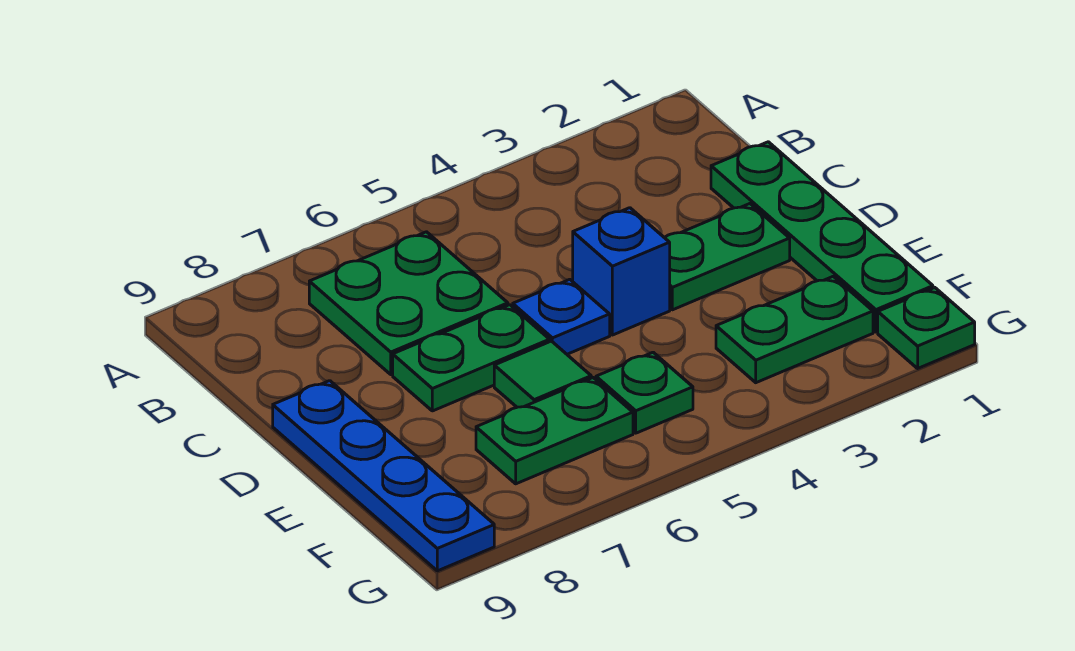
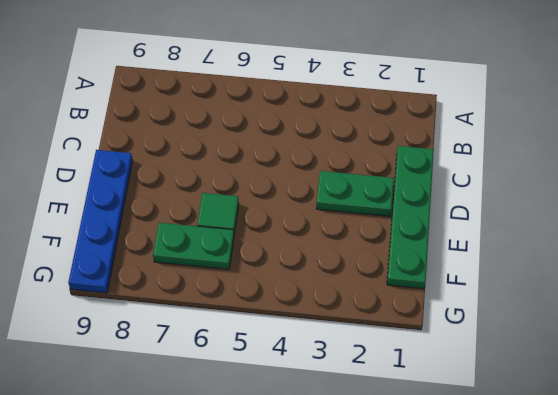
none -> green plate B6:C7 level 1
none -> blue brick D4 level 1
none -> blue plate D5 level 1

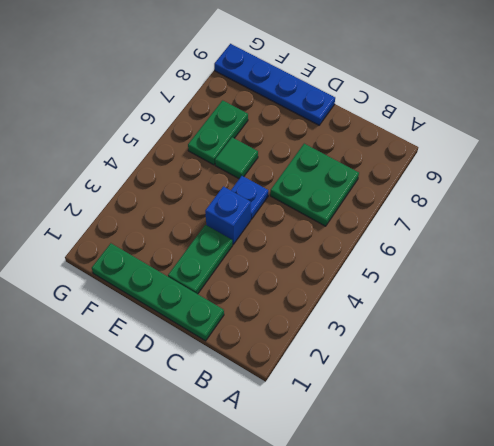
none -> green plate D6:D7 level 1
none -> green plate F2:F3 level 1
none -> green plate F5 level 1

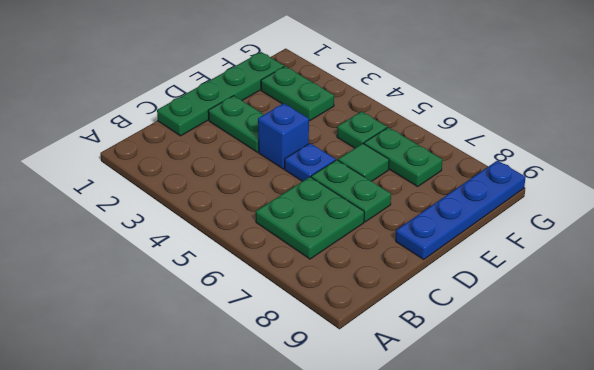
none -> green plate G1 level 1

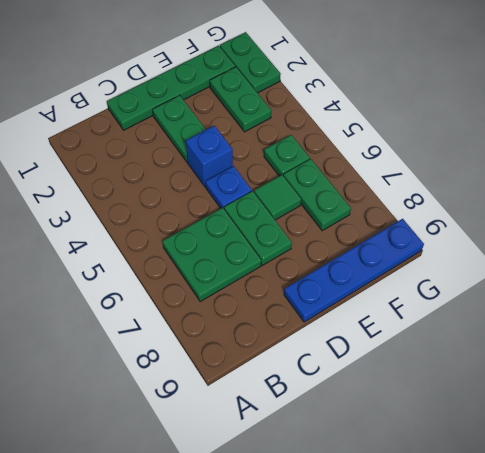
green plate G1:G2 level 1 -> green plate G1 level 1

